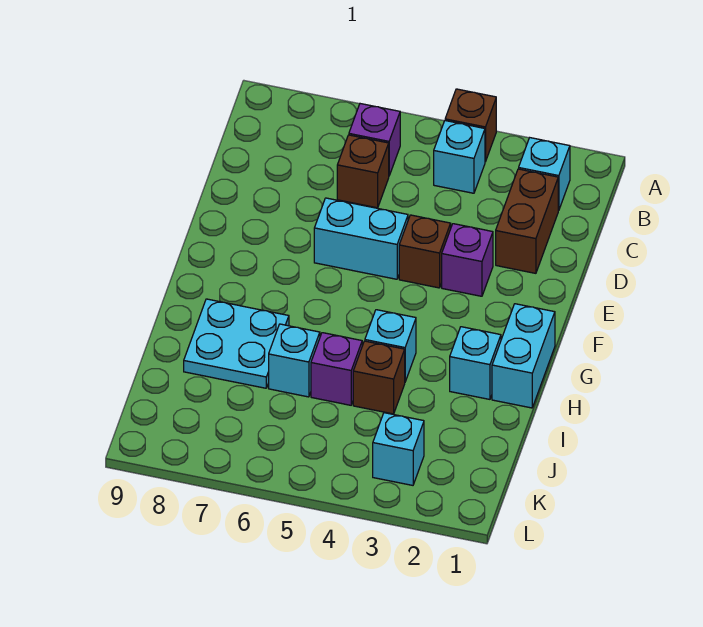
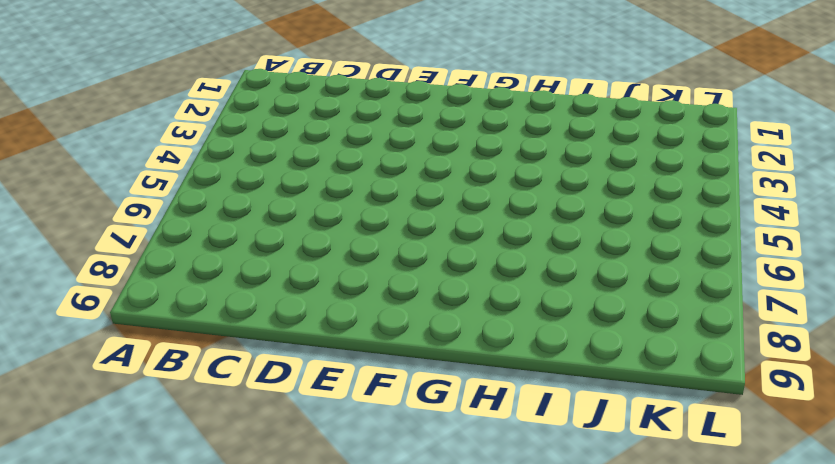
none -> brown brick A4 level 1
none -> cyan brick B2 level 1
none -> cyan brick B4 level 1

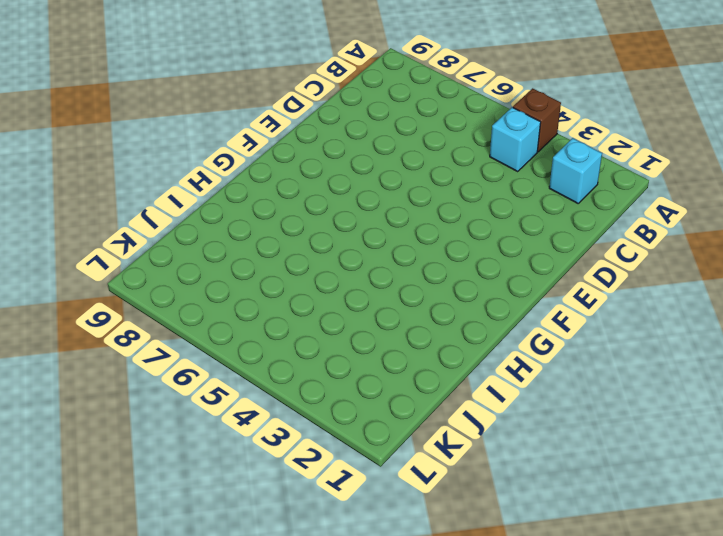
none -> purple brick B6 level 1
none -> brown brick C2:D2 level 1
none -> brown brick C6 level 1

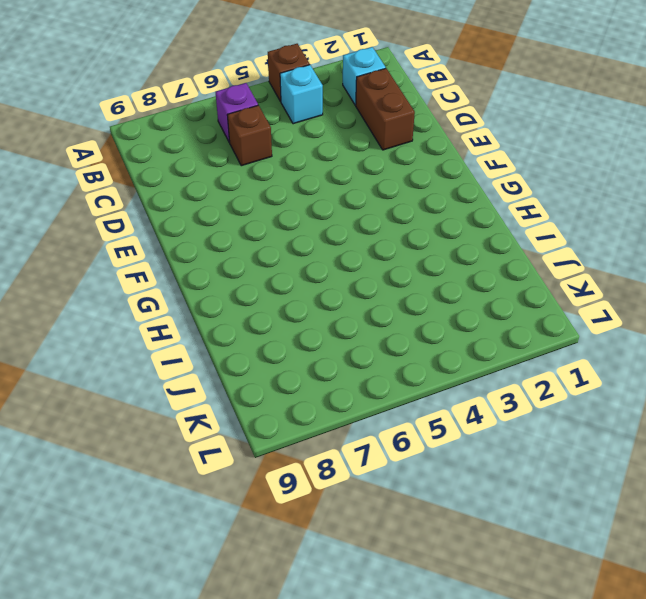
none -> purple brick E3 level 1
none -> brown brick E4 level 1
none -> cyan brick E5:E6 level 1

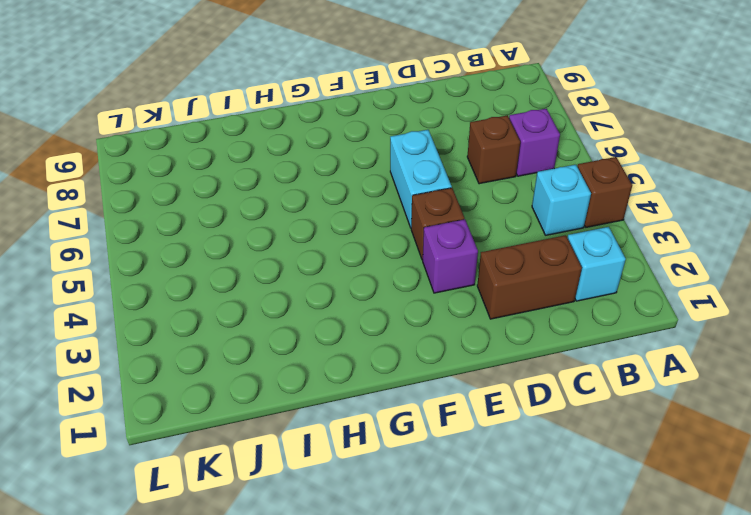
none -> cyan brick G1:H1 level 1
none -> cyan brick H2 level 1
none -> cyan brick H4 level 1

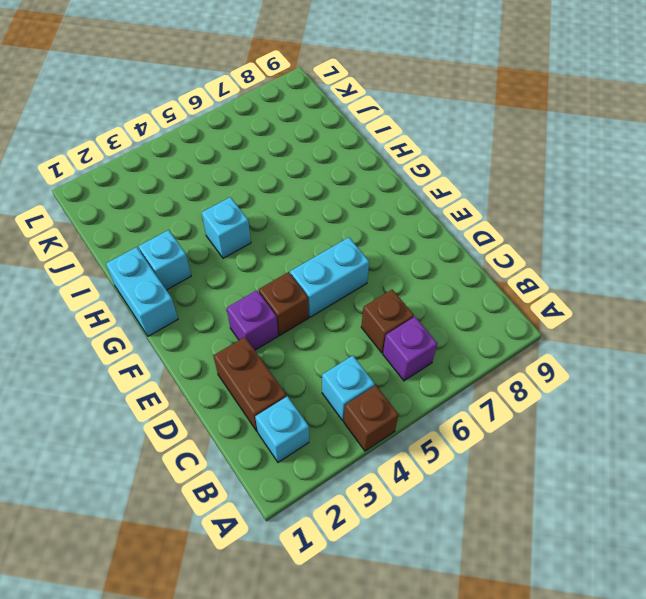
none -> cyan plate H7:I8 level 1
none -> brown brick I4 level 1
none -> purple brick I5 level 1

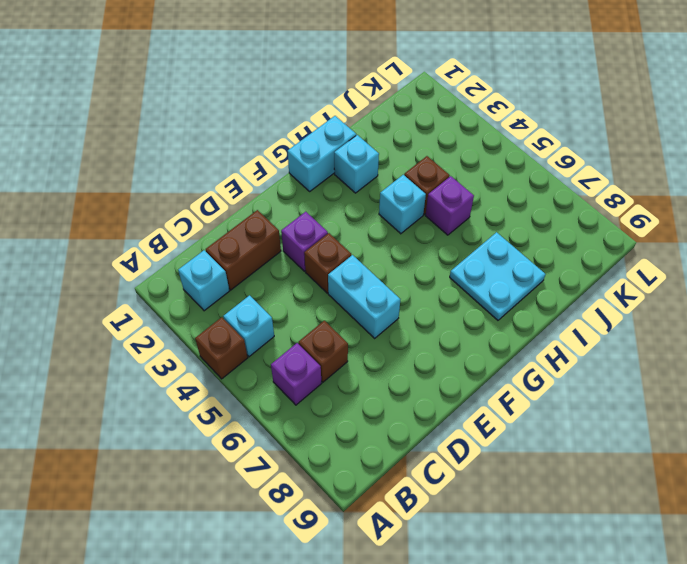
none -> cyan brick I6 level 1
none -> cyan brick K3 level 1

